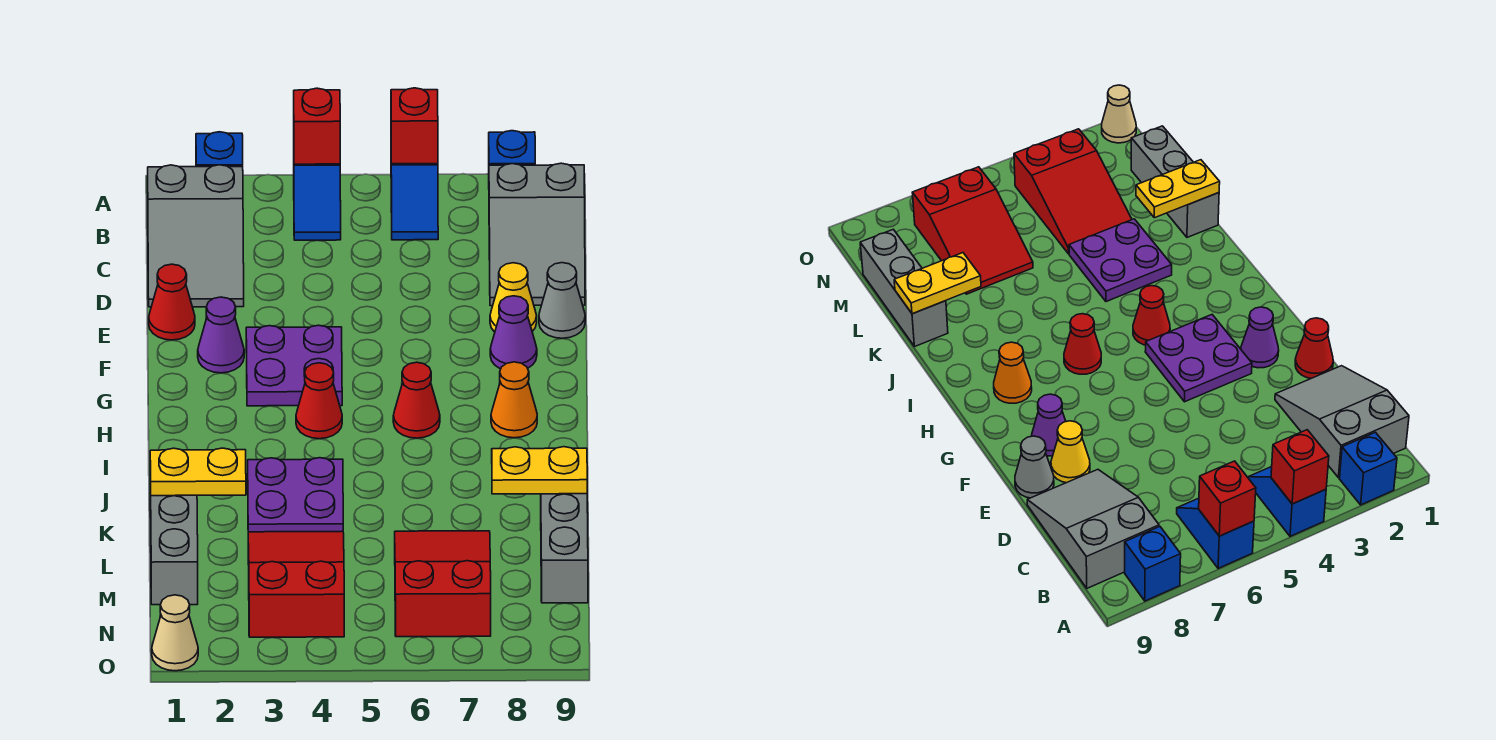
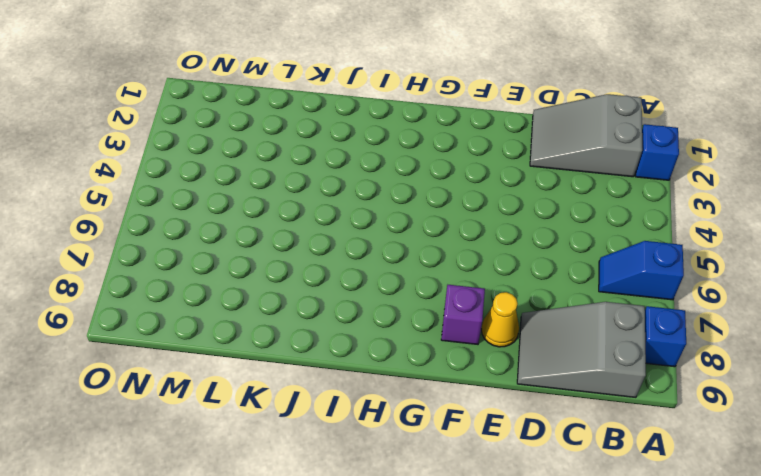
purple brick F8 level 1 -> purple cone F8 level 1
none -> blue slope A4:B4 level 1 top A
none -> red cone E1 level 1
none -> grey cone E9 level 1

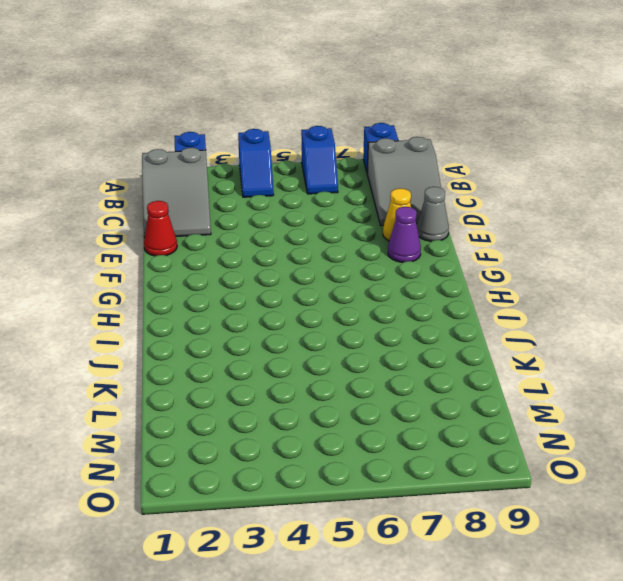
none -> purple cone F2 level 1
none -> purple plate F3:G4 level 1
none -> red cone H4 level 1

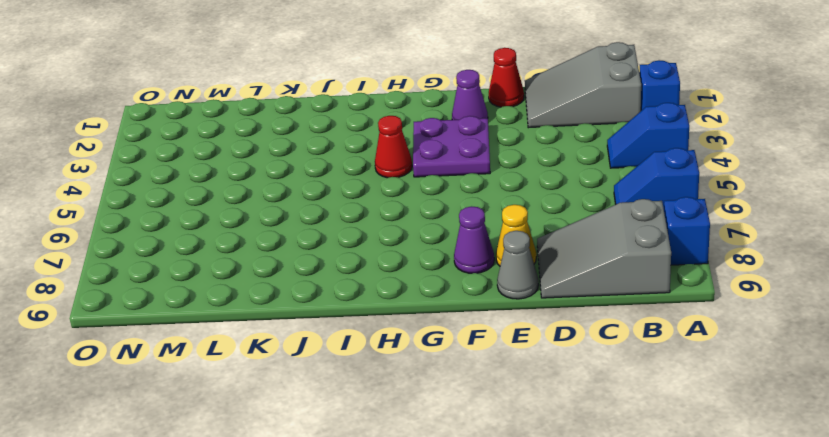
none -> red cone H6 level 1
none -> orange cone H8 level 1
none -> purple plate J3:K4 level 1

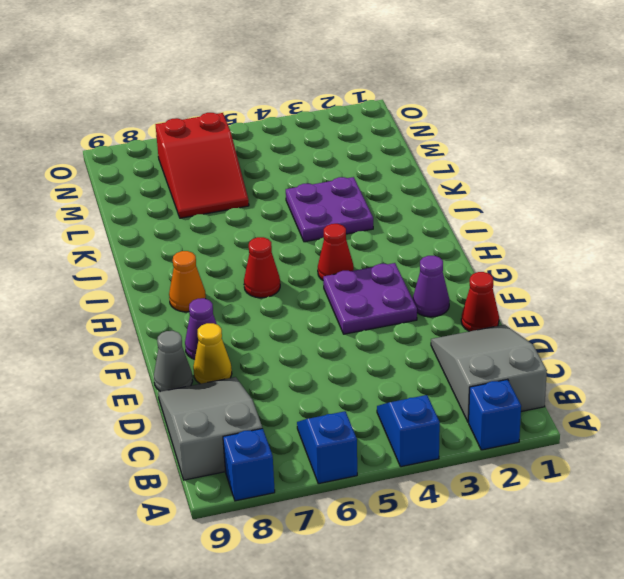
none -> grey brick K1:M1 level 1
none -> grey brick K9:M9 level 1
none -> red slope L3:N4 level 1 top N

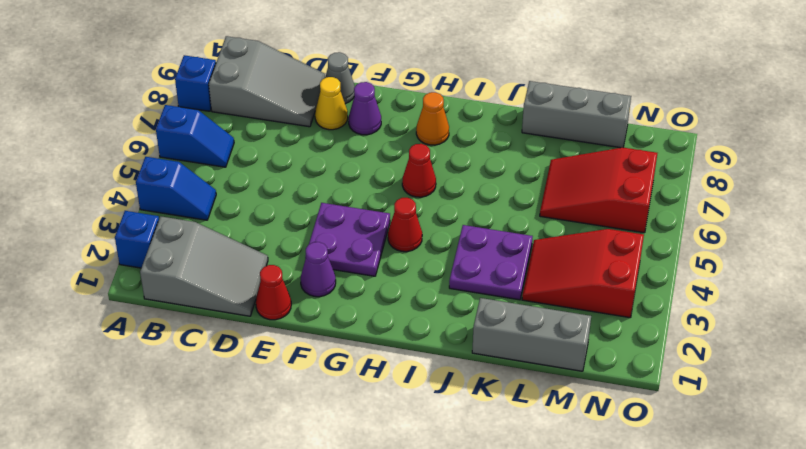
none -> tan cone O1 level 1
none -> red brick A4 level 2
none -> red brick A6 level 2

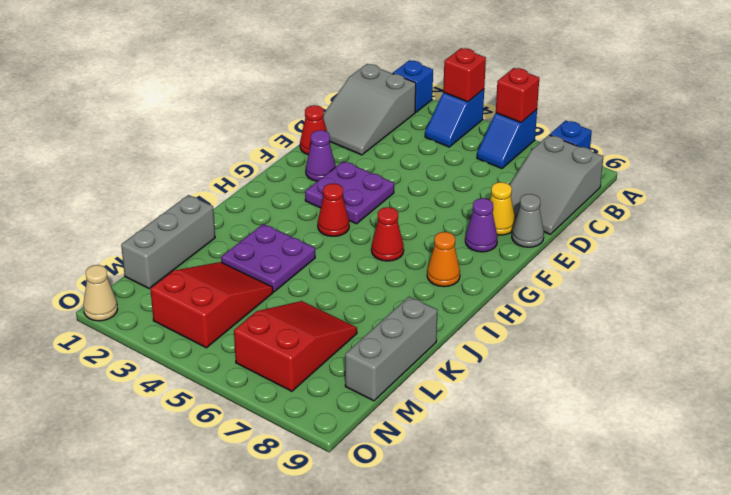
none -> yellow plate K1:K2 level 2
none -> yellow plate K8:K9 level 2

